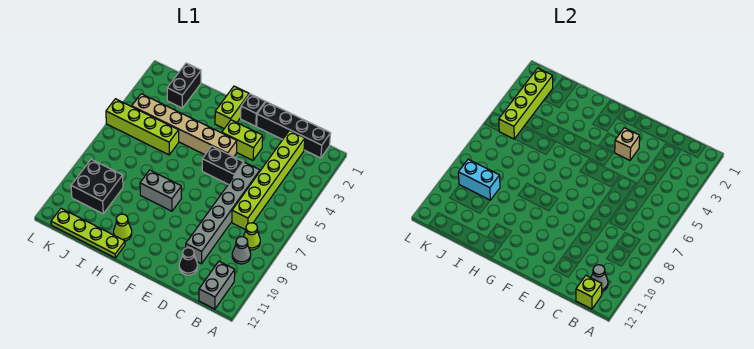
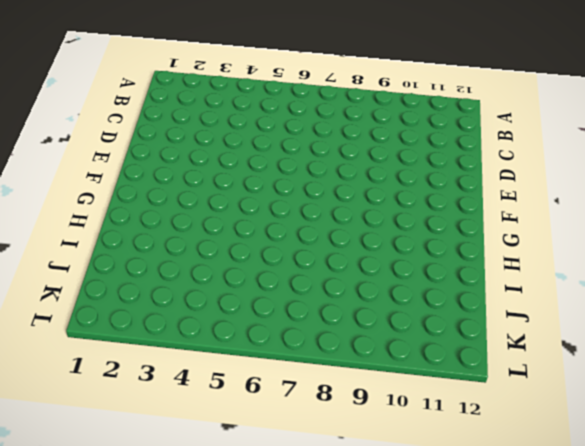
none -> black brick B1:E1 level 1
none -> lime cone B8 level 1
none -> grey cone B9 level 1

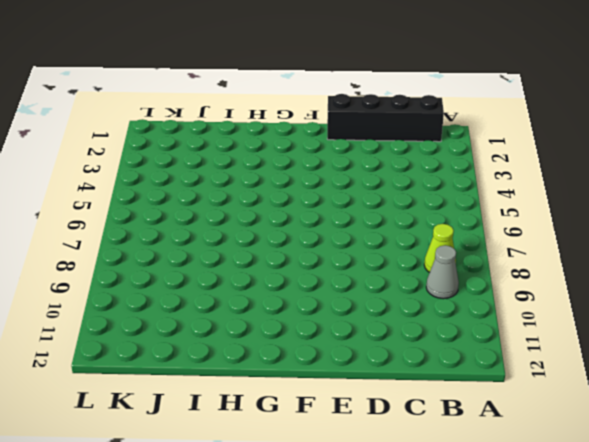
none -> grey brick B11:B12 level 1
none -> lime brick C2:C7 level 1
none -> grey brick D5:D10 level 1

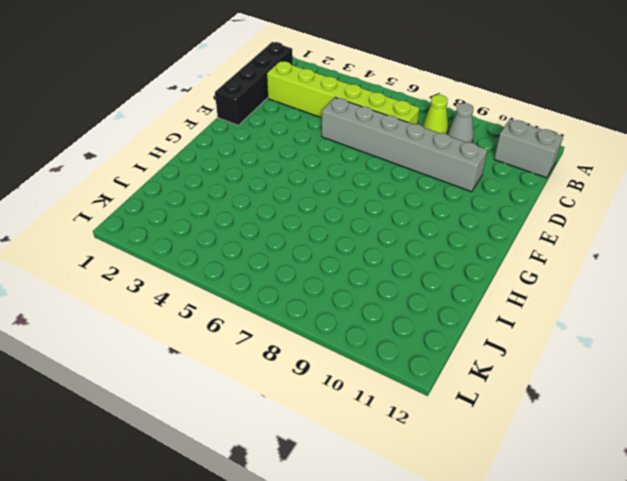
none -> black cone D11 level 1
none -> lime brick E3:F3 level 1
none -> black brick E5:F5 level 1

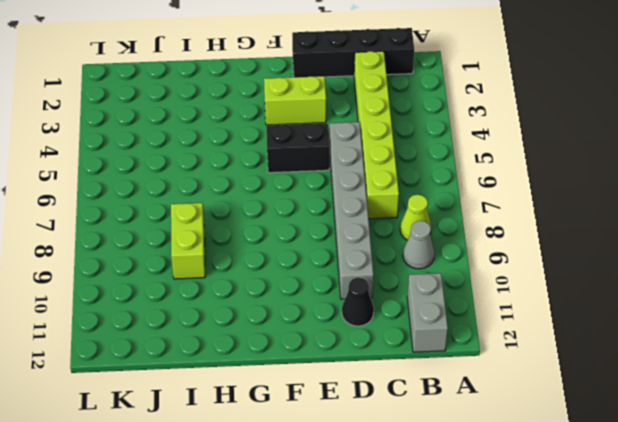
lime brick I8:I9 level 1 -> lime brick G1:G2 level 1
none -> black brick F1 level 1
none -> tan brick F4:K4 level 1
none -> grey brick G8:H8 level 1

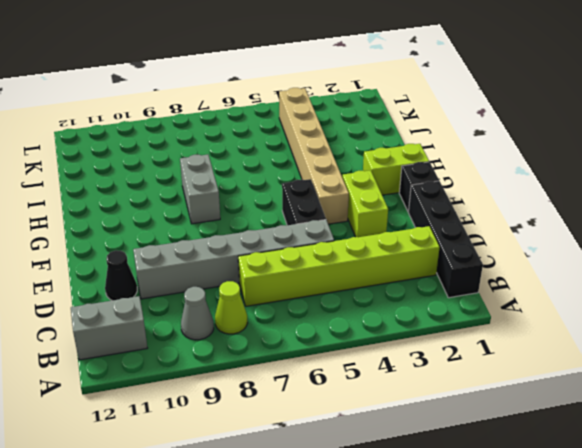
none -> lime cone H11 level 1
none -> lime plate H12:K12 level 1
none -> lime brick I5:L5 level 1

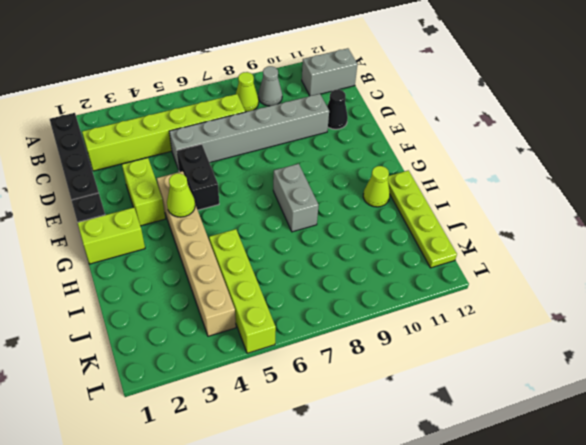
lime cone G4 level 2 -> none
none -> black brick J1:J2 level 1
none -> black brick J9:K10 level 1
none -> grey cone B11 level 2

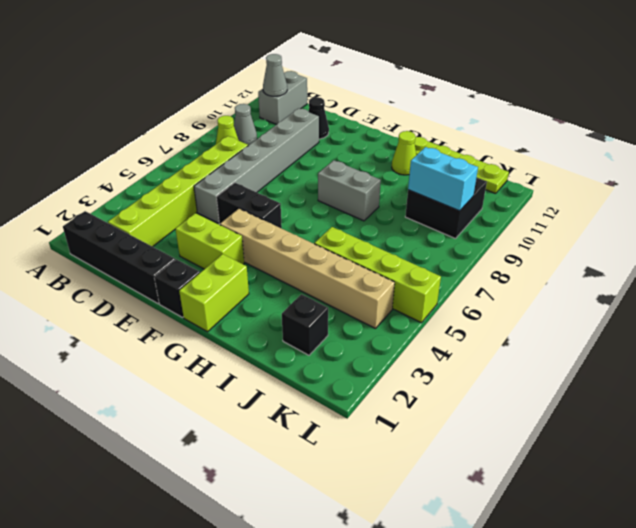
black brick J2 level 1 -> black brick J1:J2 level 1
none -> lime brick B12 level 2
none -> tan brick E3 level 2
none -> lime brick K2:K5 level 2

